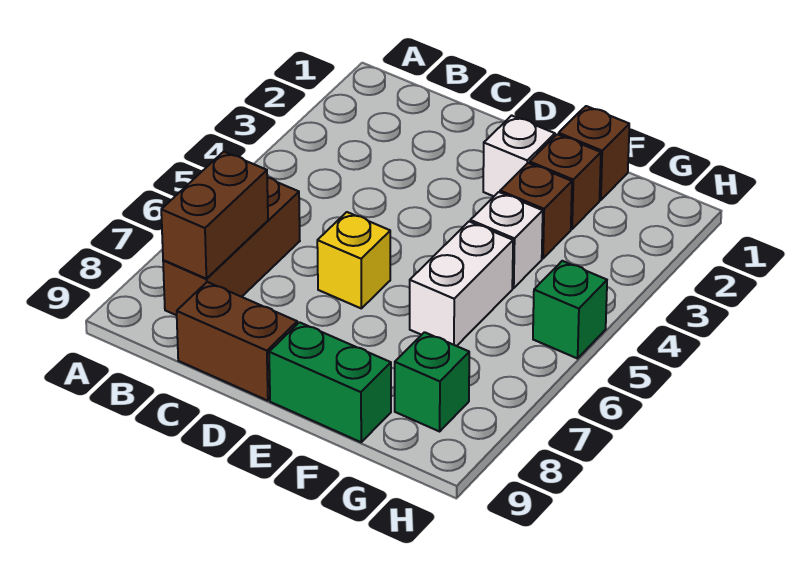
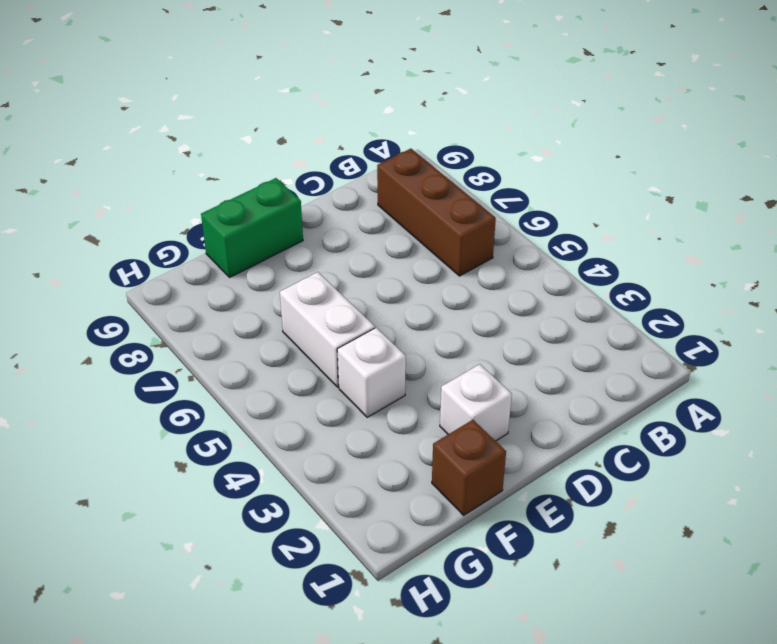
none -> brown brick C9:D9 level 1
none -> yellow brick D6 level 1
none -> brown brick F2 level 1

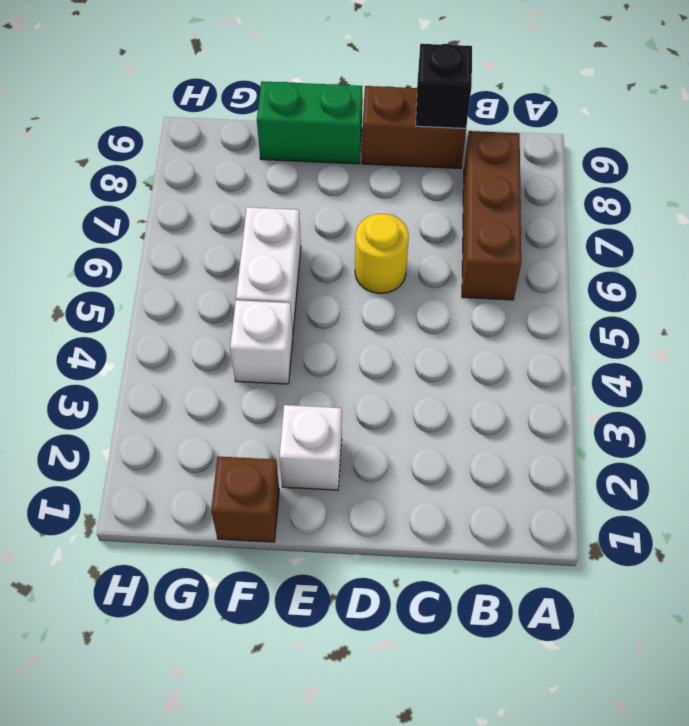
black brick C9 level 2 -> none
yellow round brick D6 level 1 -> yellow brick D6 level 1
none -> brown brick F2 level 1
none -> brown brick F3 level 1
none -> green brick G8 level 1

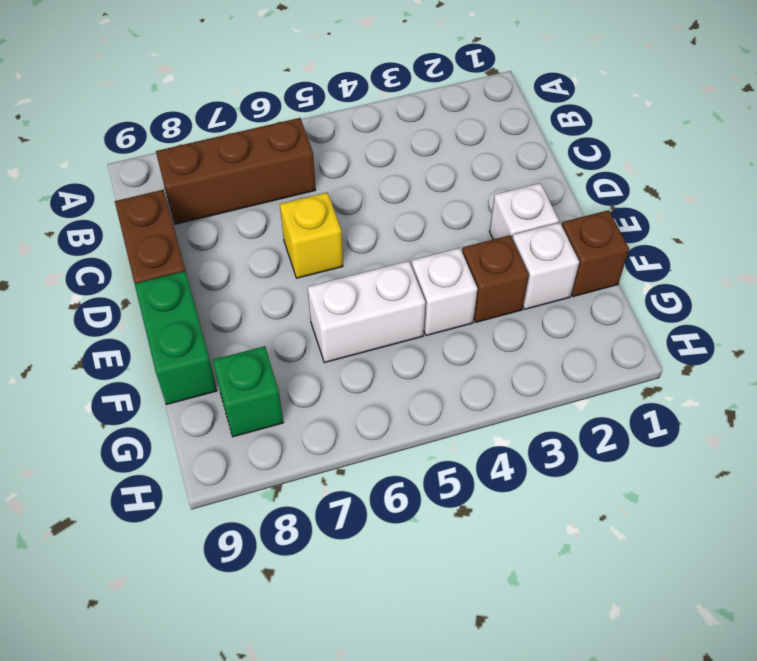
white brick F2 level 1 -> brown brick F2 level 1
none -> green brick H5 level 1
none -> brown brick B7:B8 level 2

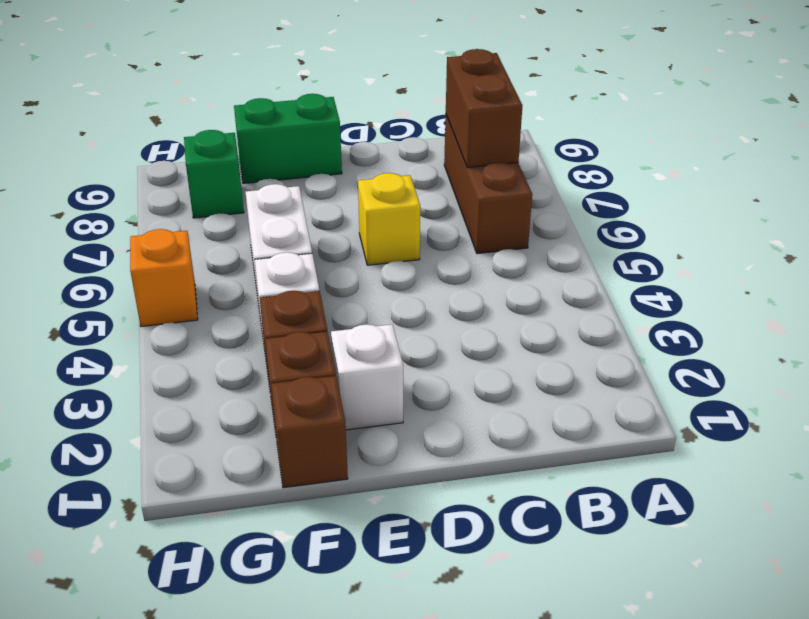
orange brick H5 level 1 -> green brick H5 level 1
none -> brown brick C9:D9 level 1

